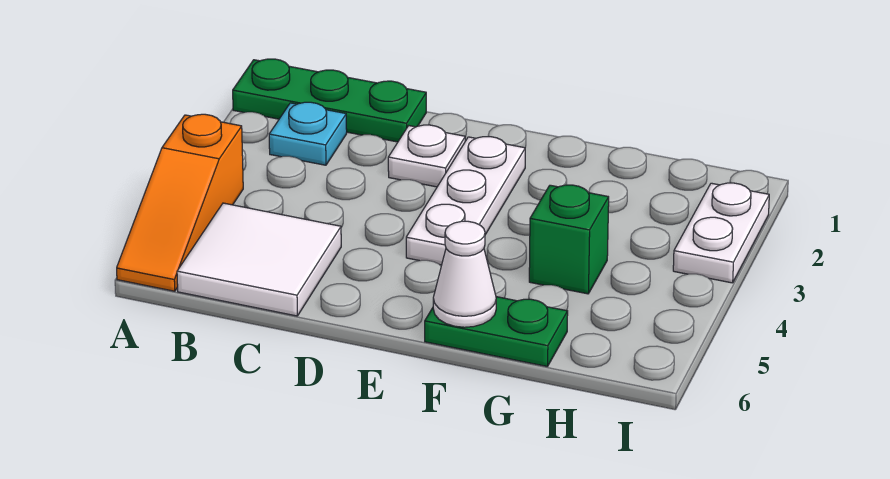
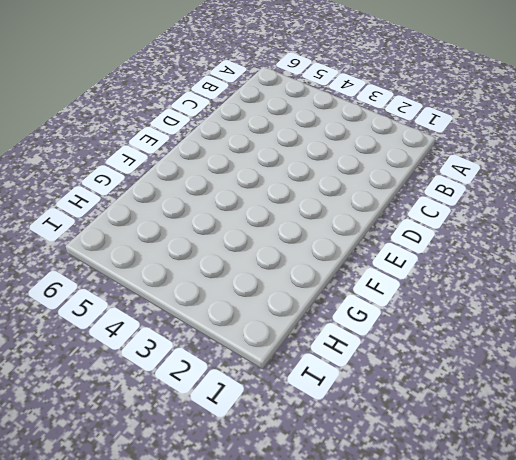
none -> green plate A1:C1 level 1
none -> orange slope A4:A6 level 1 top 4

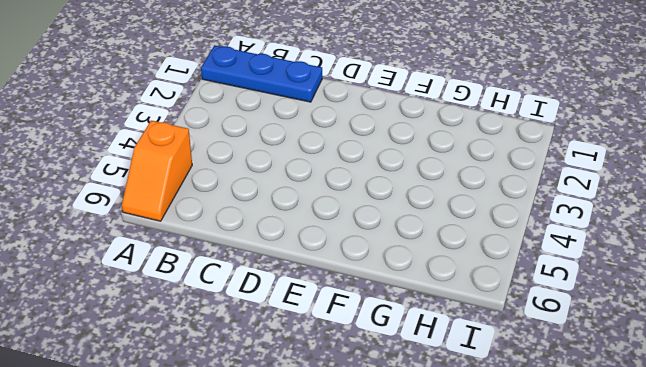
blue plate A1:C1 level 1 -> green plate A1:C1 level 1
orange slope A5:A6 level 1 top 5 -> orange slope A4:A6 level 1 top 4
none -> cyan plate B2 level 1
none -> white tile B5:C6 level 1

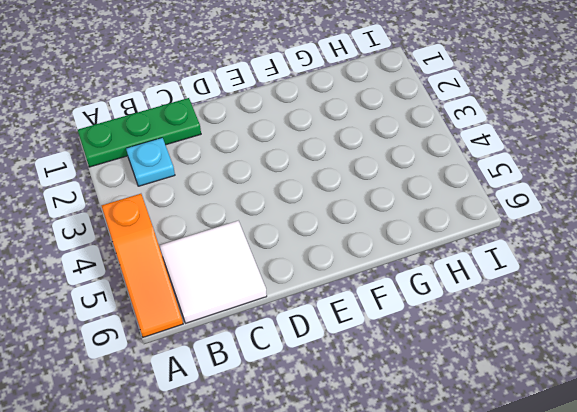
none -> white plate D2 level 1
none -> white plate E2:E4 level 1

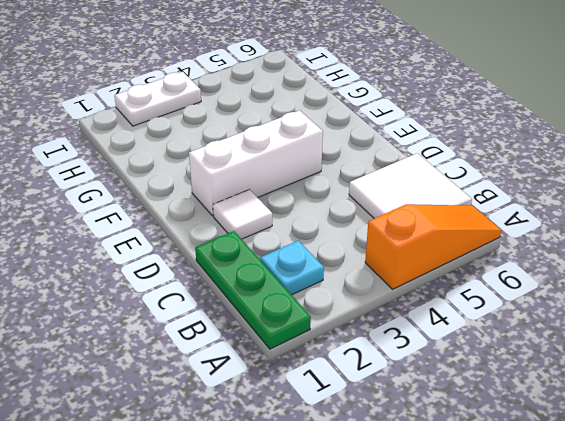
white tile D2 level 1 -> white plate D2 level 1
white brick E2:E4 level 1 -> white plate E2:E4 level 1
none -> green plate F6:G6 level 1
none -> green brick G4 level 1

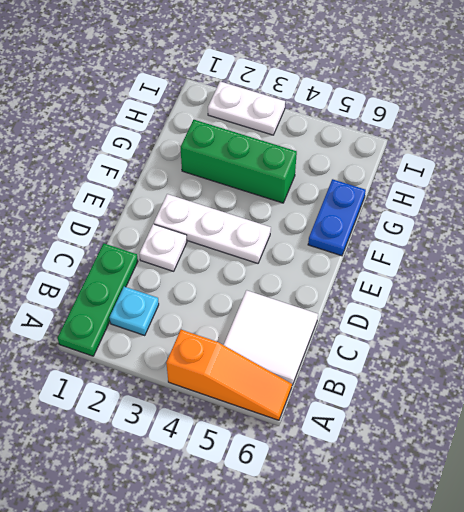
blue plate F6:G6 level 1 -> green plate F6:G6 level 1
green brick G2:G4 level 1 -> green brick G4 level 1
none -> white cone F6 level 2

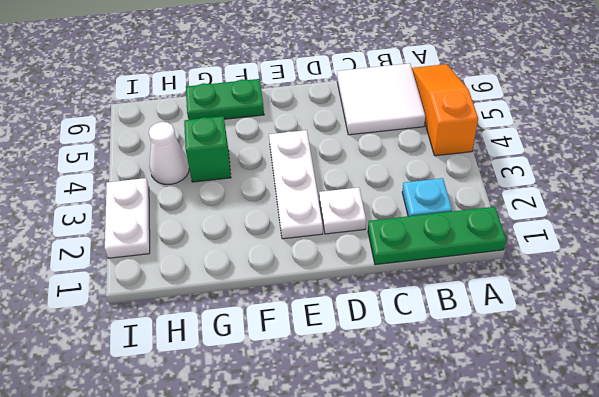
white cone H4 level 1 -> white cone F6 level 2

